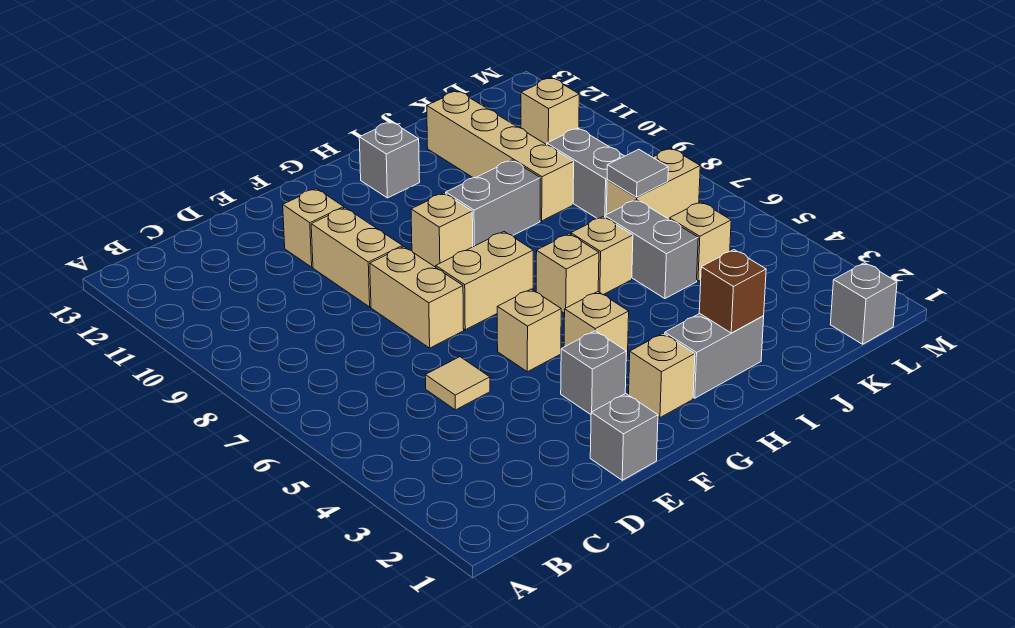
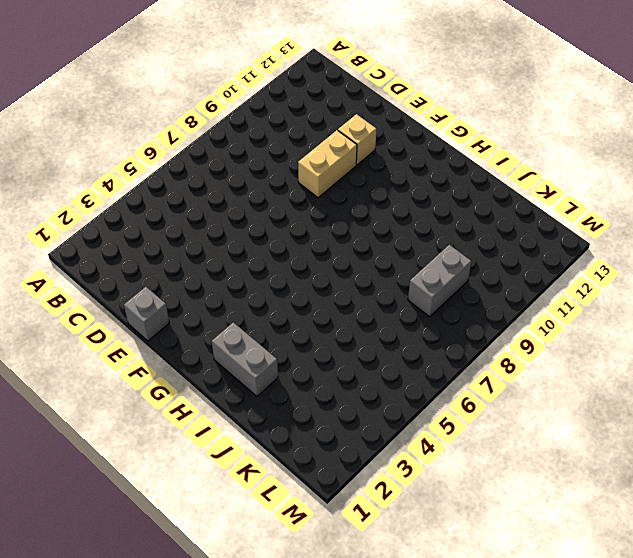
none -> tan tile D5 level 1
none -> tan brick E7:E8 level 1
none -> grey brick F3 level 1

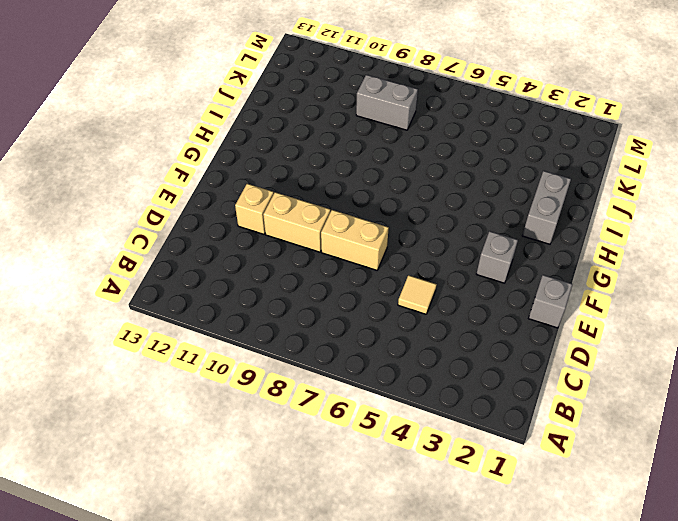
none -> tan brick F5 level 1
none -> tan brick F7:G7 level 1
none -> tan brick G2 level 1

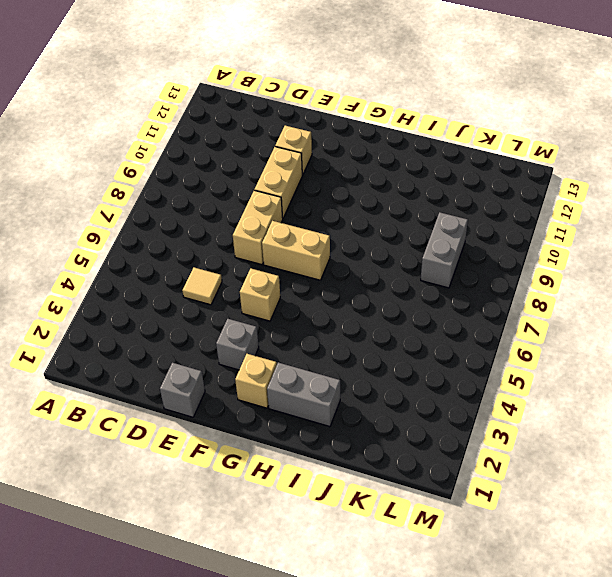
none -> tan brick G4 level 1
none -> tan brick G9 level 1
none -> tan brick H6 level 1

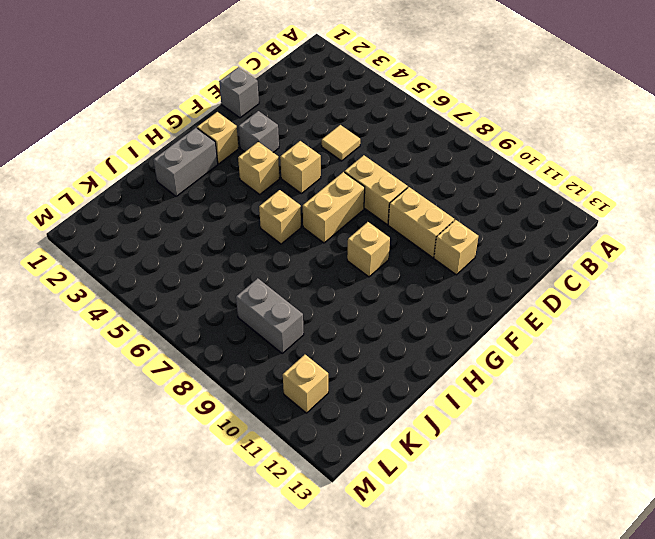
none -> grey brick H9:I9 level 1
none -> grey brick H12 level 1
none -> tan brick I6 level 1

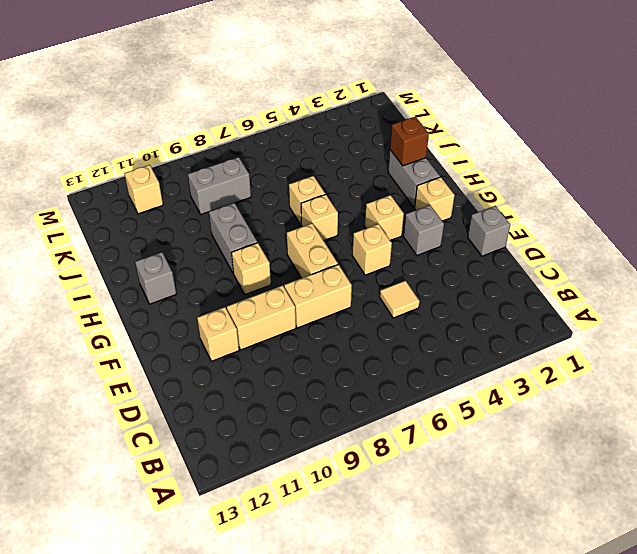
none -> grey brick J5:J6 level 1
none -> tan brick J9:J12 level 1
none -> tan brick K5 level 1

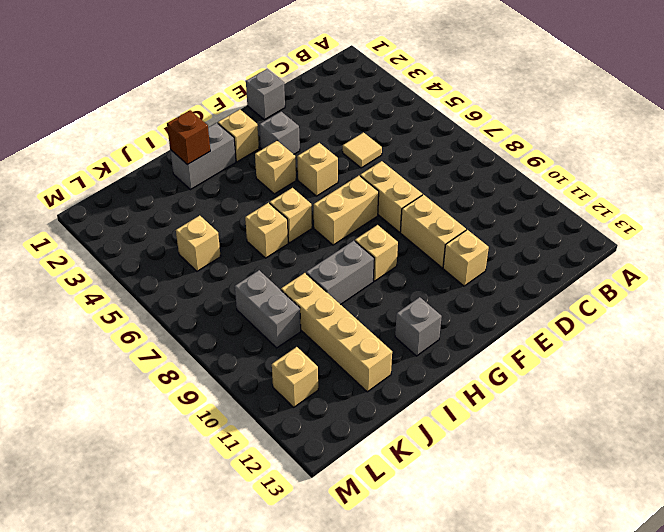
none -> grey brick J5:J6 level 1
none -> tan brick K7:L7 level 1
none -> grey brick L1 level 1

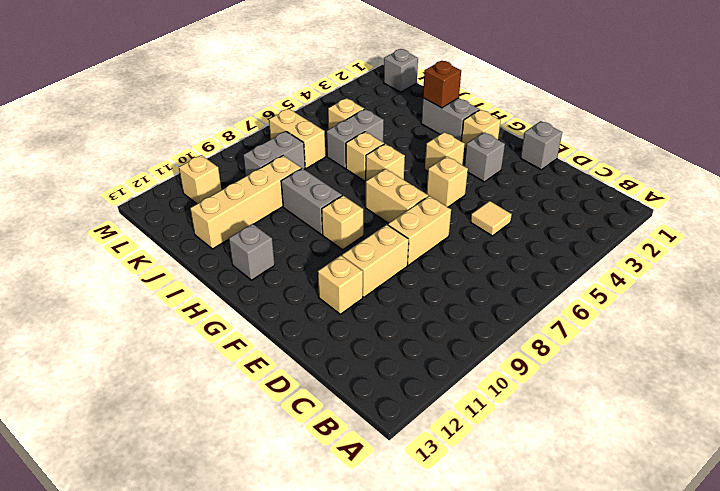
none -> grey tile K7 level 2

